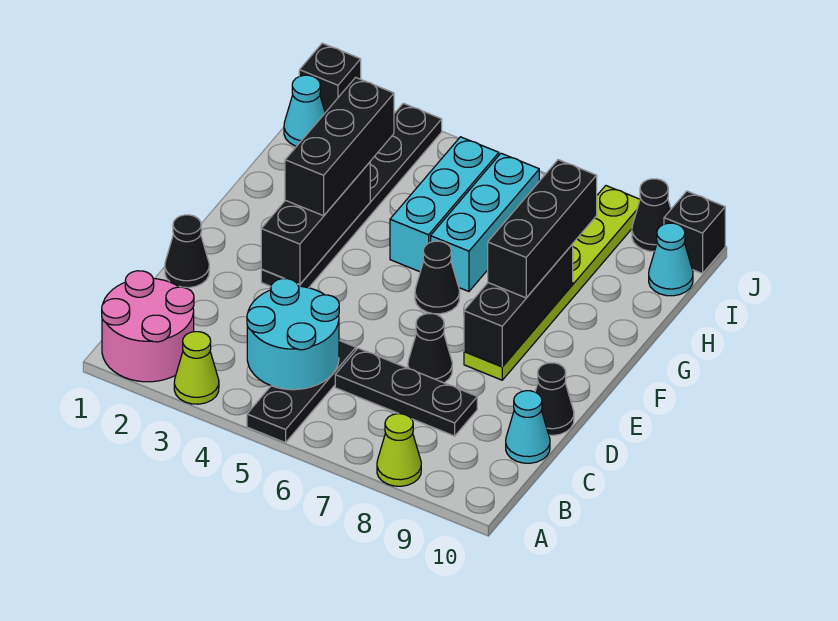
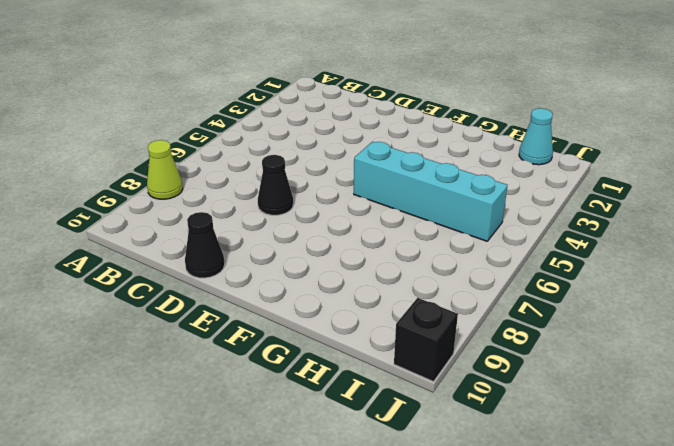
cyan brick F5:I5 level 1 -> cyan brick G5:I5 level 1
none -> pink round brick A1:B2 level 1
none -> lime cone A3 level 1
none -> black plate A5:C5 level 1

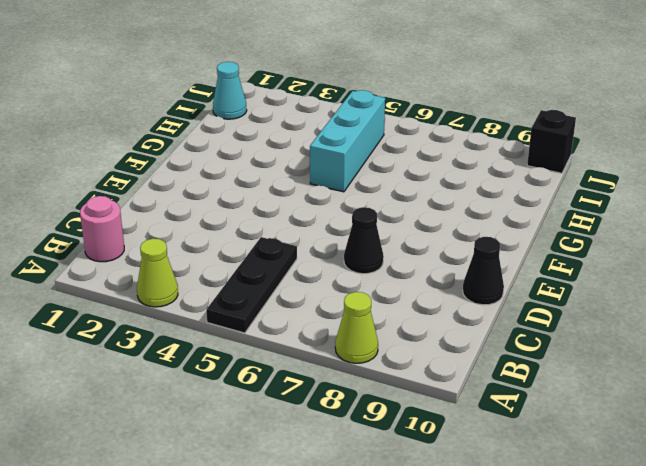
pink round brick B1 level 1 -> pink round brick A1:B2 level 1
none -> black plate C6:C8 level 1
none -> cyan cone C10 level 1
none -> black cone D1 level 1

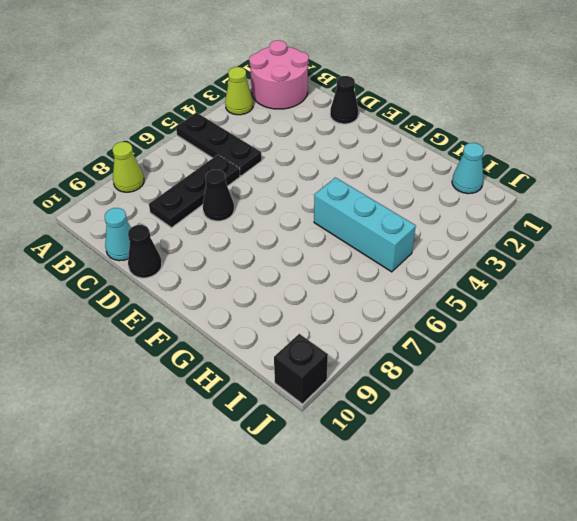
none -> black plate E3:J3 level 1
none -> lime plate E8:J8 level 1
none -> black cone F6 level 1

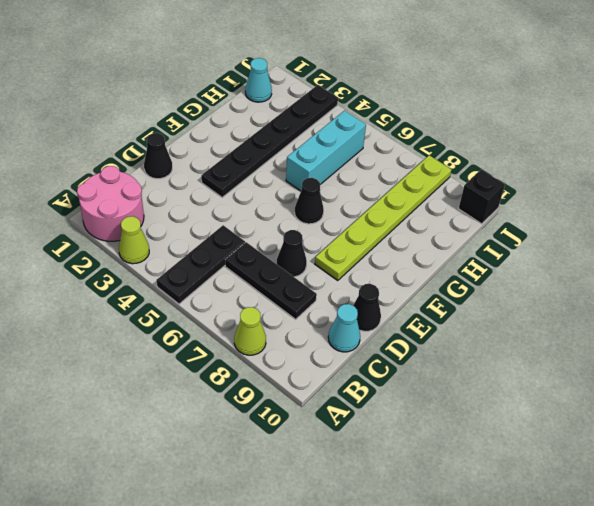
none -> cyan brick G6:I6 level 1
none -> cyan cone I10 level 1
none -> black brick J1 level 1

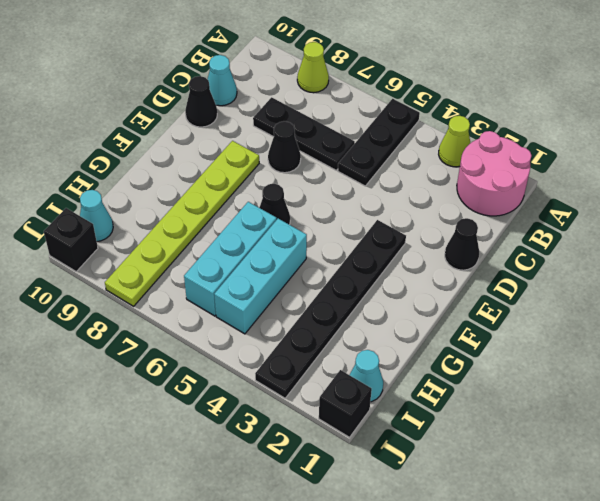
none -> black cone J9 level 1
none -> cyan round brick B4:C5 level 2
none -> black brick E3:G3 level 2

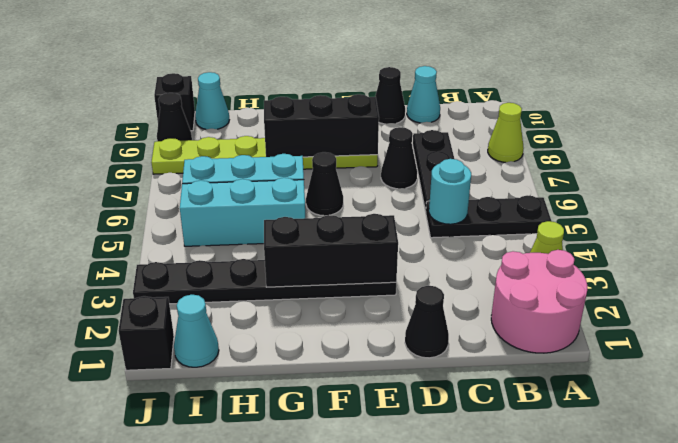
cyan round brick C5 level 2 -> cyan round brick B4:C5 level 2
none -> black brick F3:H3 level 3
none -> black brick F8:H8 level 3

